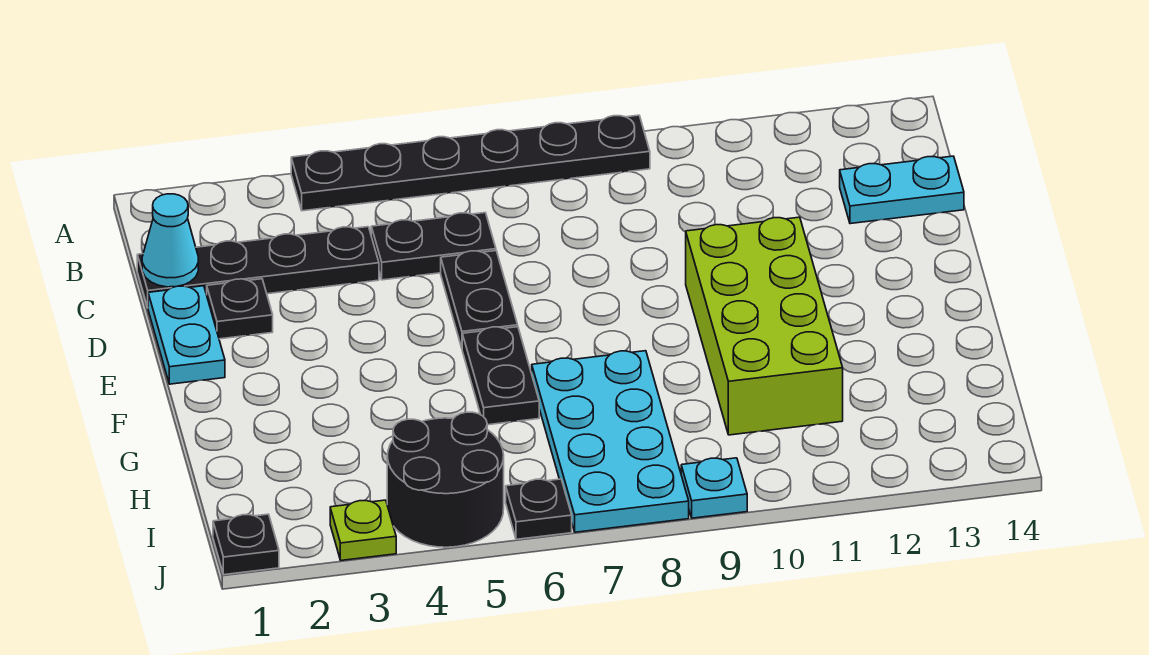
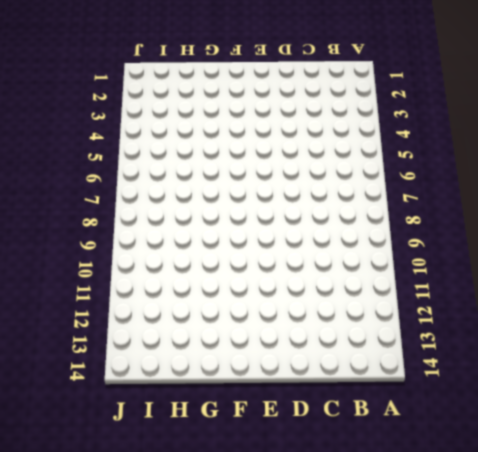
none -> black plate A4:A9 level 1
none -> black plate C1:C4 level 1
none -> black plate C5:C6 level 1

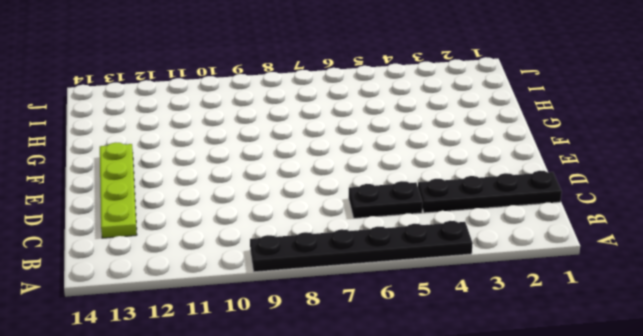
lime plate C13:F13 level 1 -> cyan plate C13:C14 level 1
none -> cyan plate D1:E1 level 1
none -> black plate D2 level 1
none -> black plate D6:E6 level 1

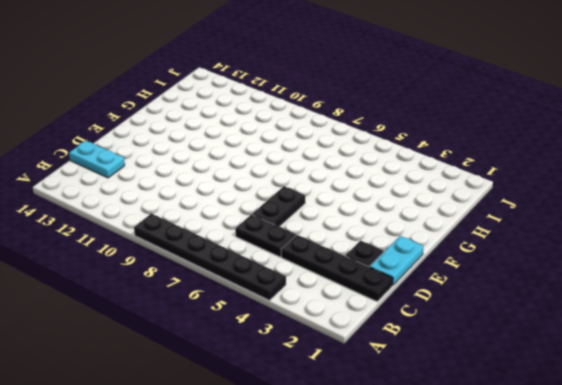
none -> lime brick E10:H11 level 1
none -> black plate F6:G6 level 1
none -> cyan plate G7:J8 level 1

